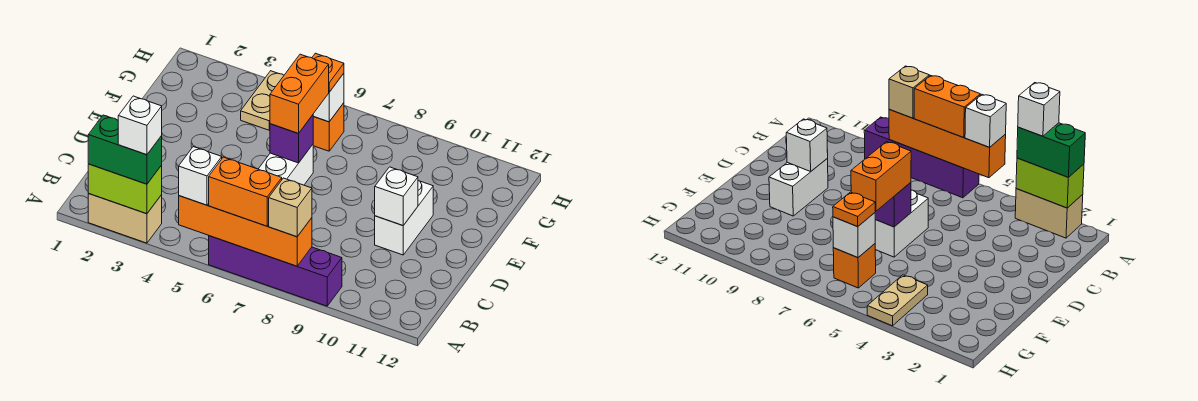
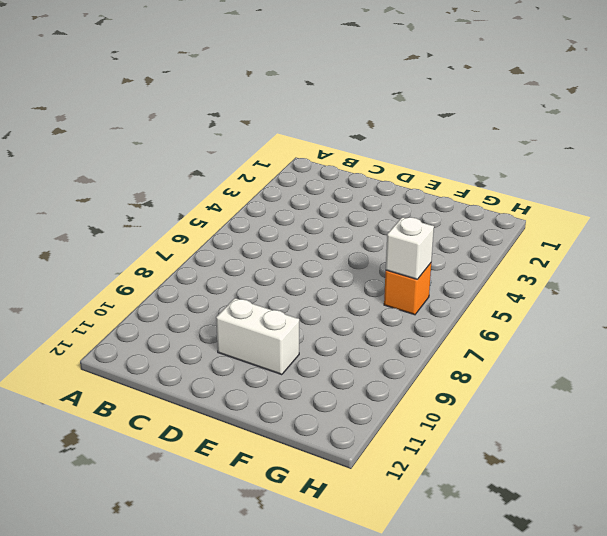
none -> tan brick A2:A3 level 1
none -> purple brick A6:A9 level 1
none -> white brick D6:E6 level 1

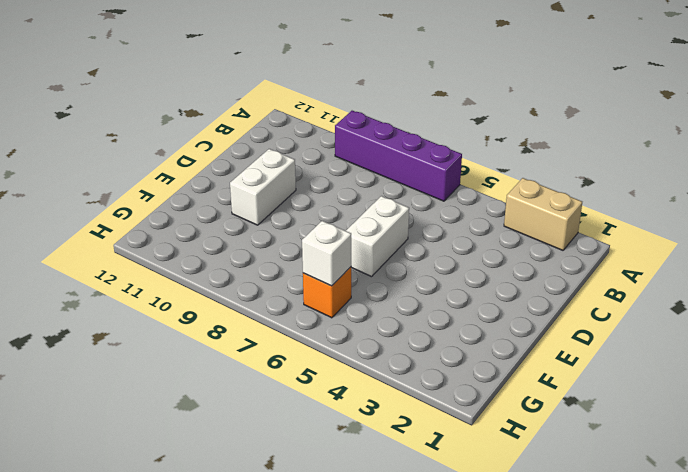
none -> tan plate G4:H4 level 1
none -> lime brick A2:A3 level 2
none -> orange brick A5:A8 level 2

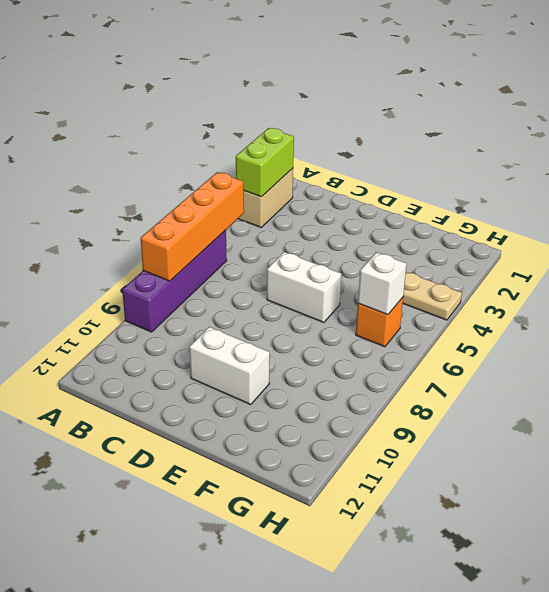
none -> white brick D10 level 2
none -> purple brick E6 level 2
none -> green brick A2:A3 level 3

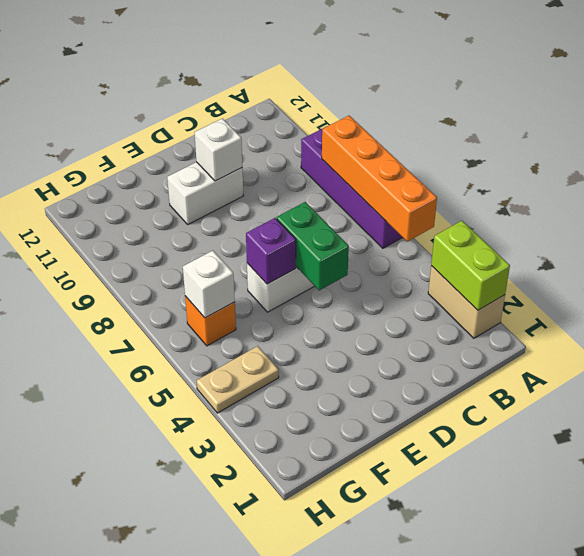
green brick D5:D6 level 2 -> green brick A2:A3 level 3
none -> white brick A5 level 3
none -> orange brick A6:A7 level 3
none -> tan brick A8 level 3

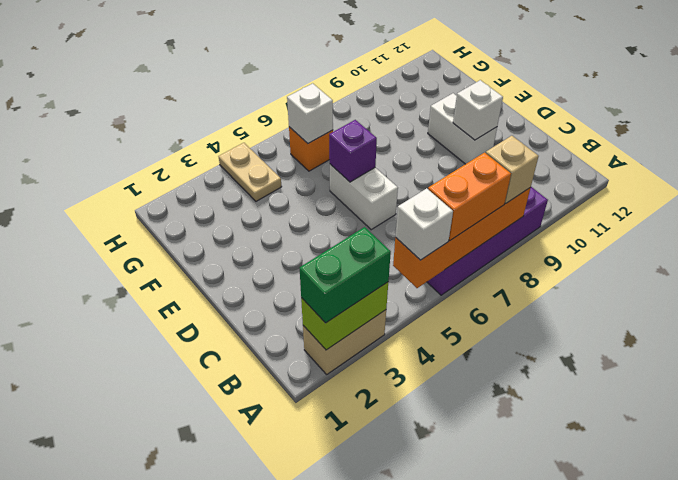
none -> orange brick E6:F6 level 3
none -> orange plate G6 level 3
none -> white brick A3 level 4

